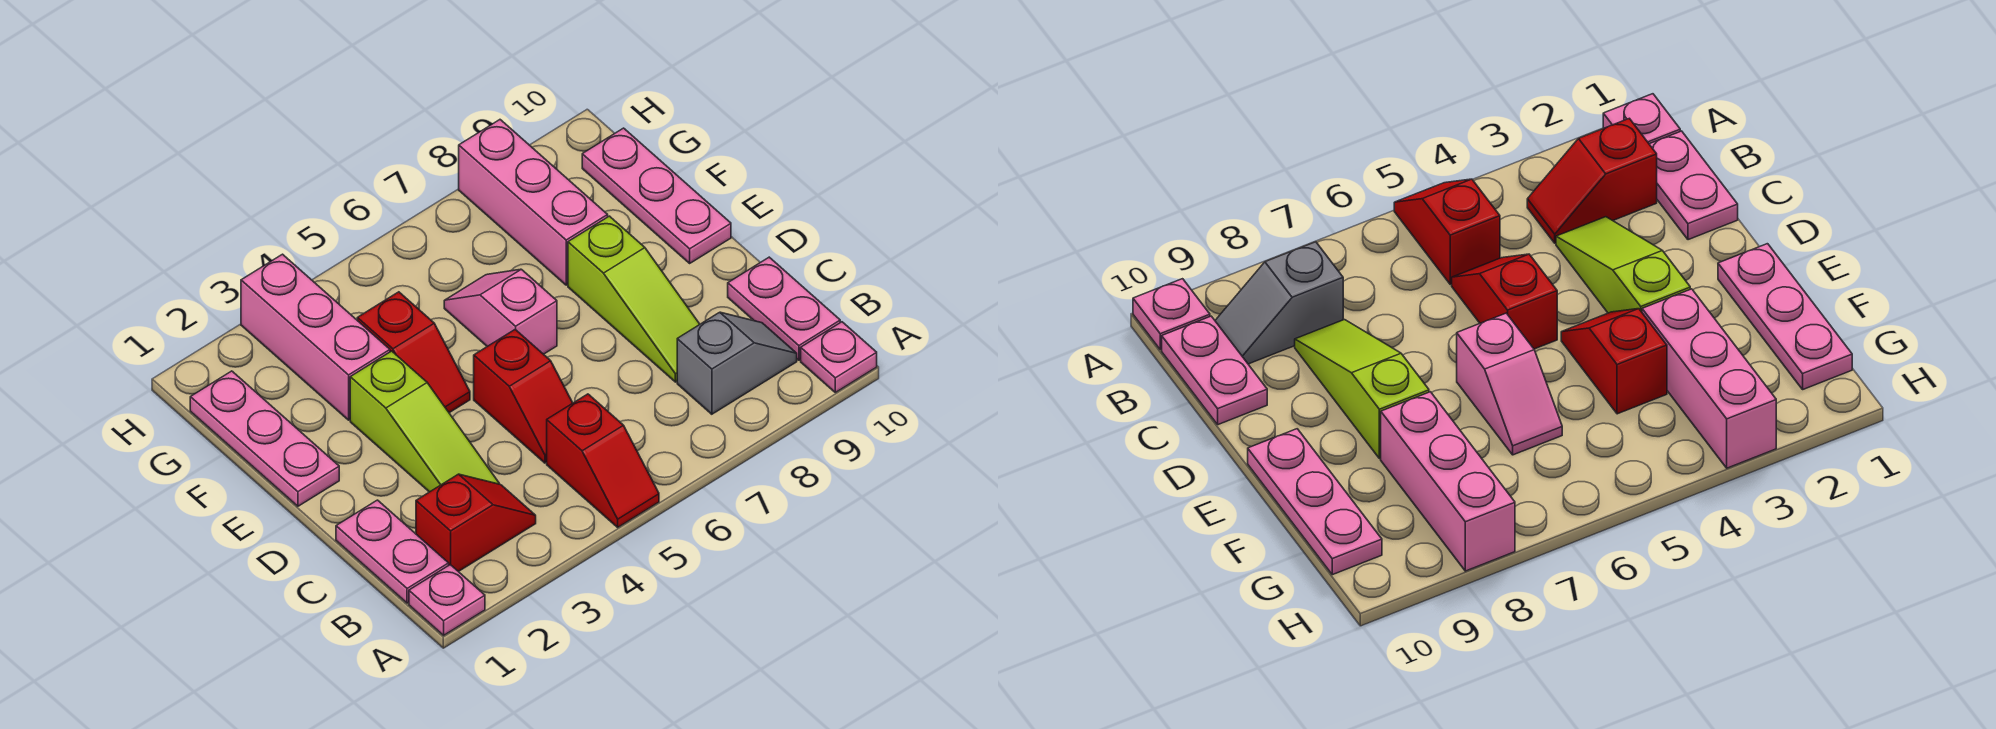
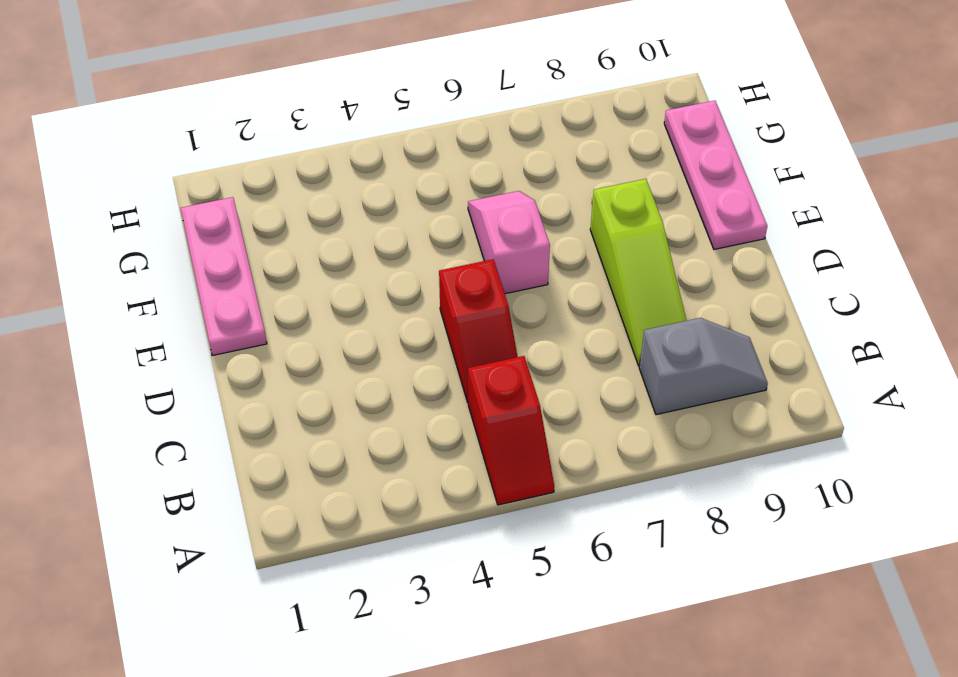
none -> pink plate A1 level 1
none -> pink plate A10 level 1
none -> pink plate B1:C1 level 1

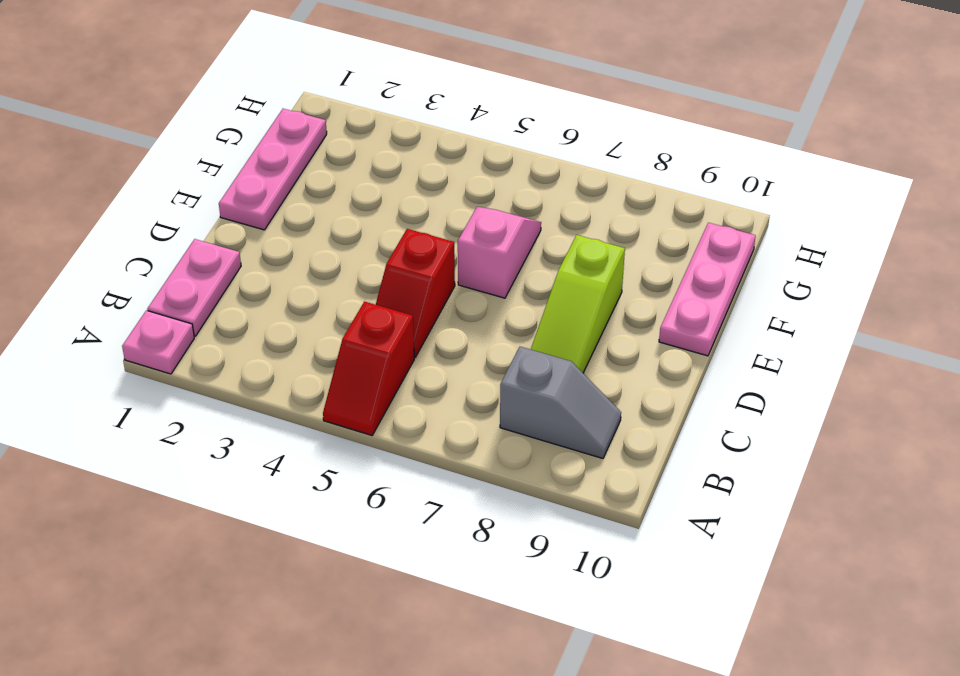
none -> pink plate A10 level 1
none -> red slope B2:B3 level 1 top 2
none -> pink plate B10:C10 level 1

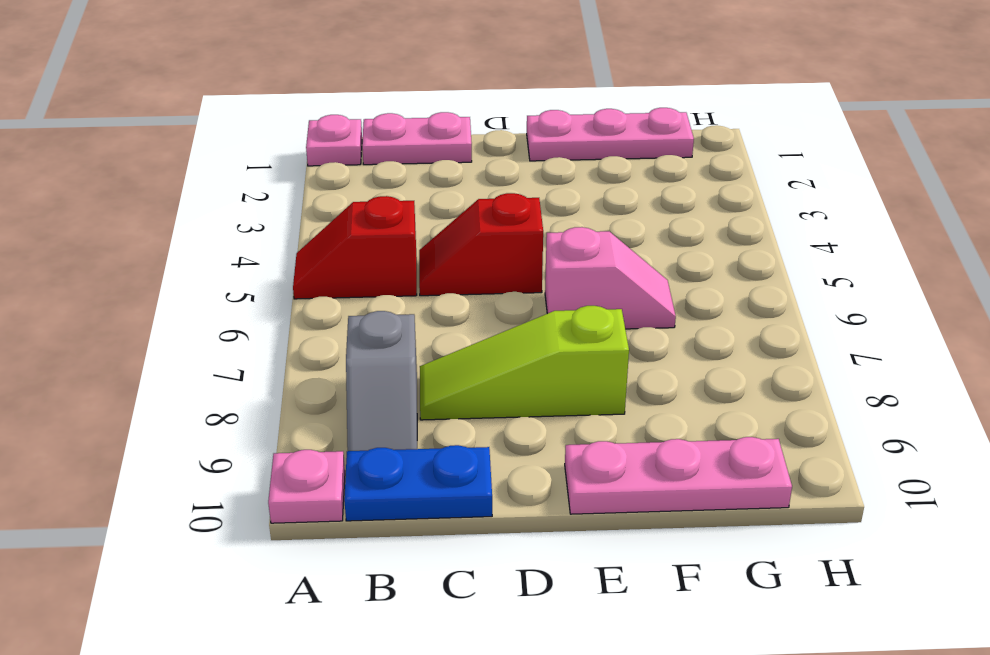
blue plate B10:C10 level 1 -> pink plate B10:C10 level 1
none -> red slope B2:B3 level 1 top 2
none -> lime slope C3:E3 level 1 top E
none -> red slope E4:F4 level 1 top F

